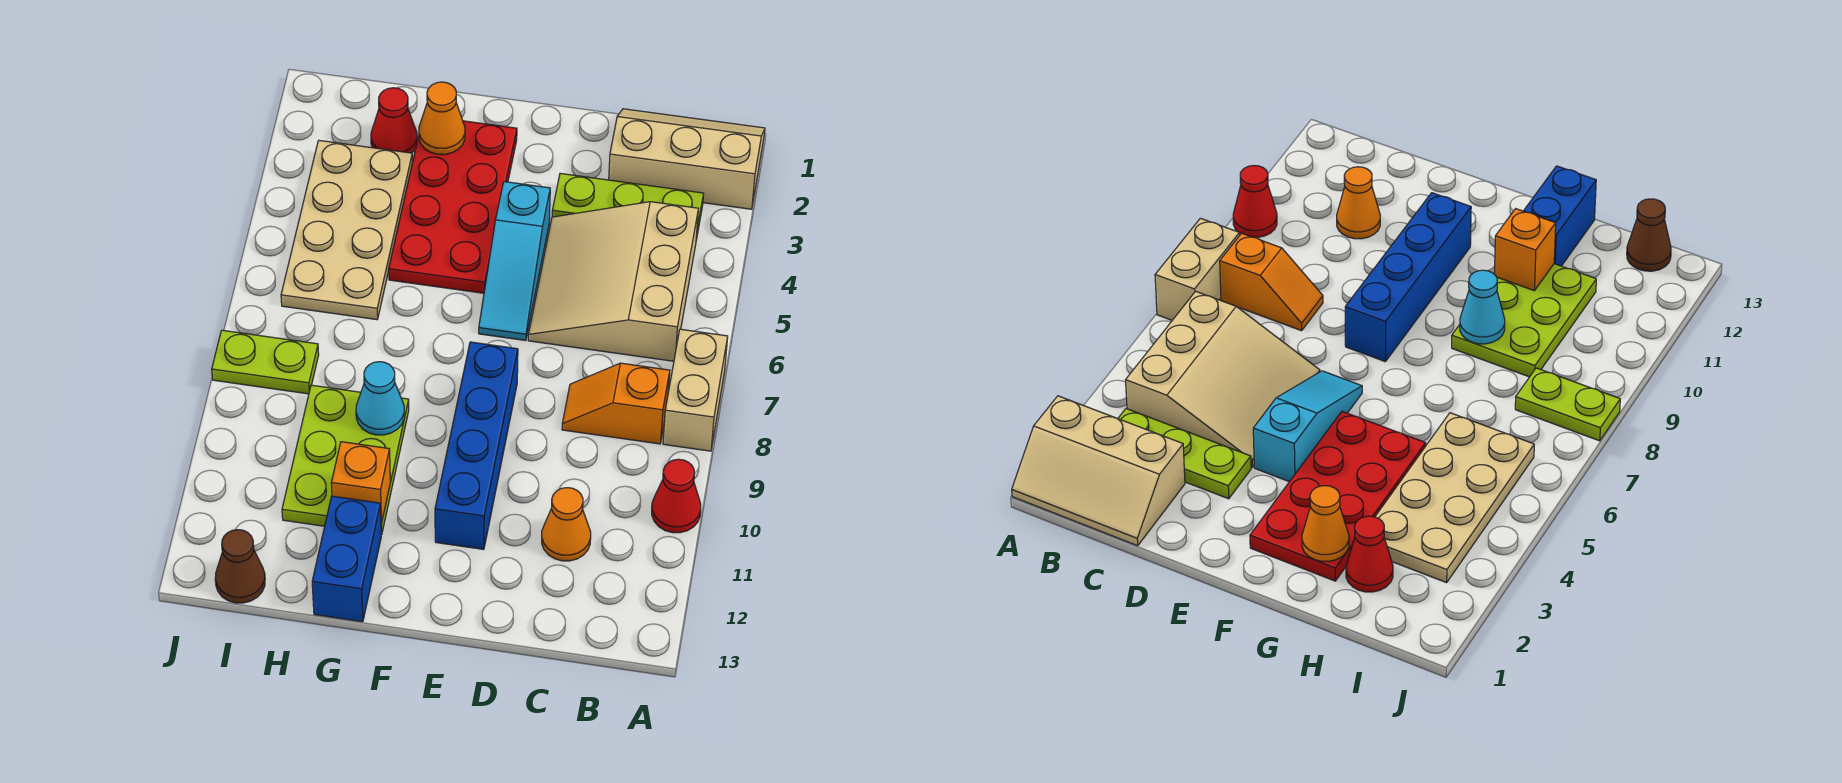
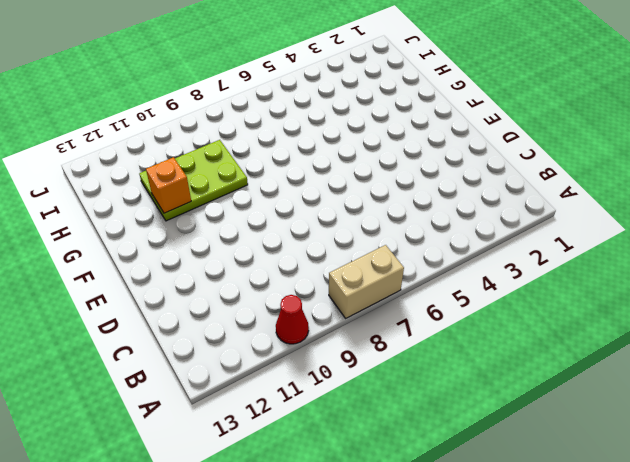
none -> tan slope A1:C2 level 1 top 2
none -> lime plate B3:D3 level 1
none -> tan slope B4:D6 level 1 top B

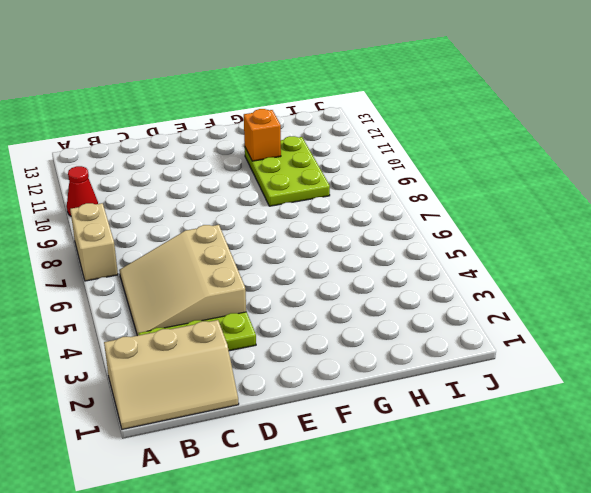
tan slope B4:D6 level 1 top D -> tan slope B4:D6 level 1 top B
none -> orange slope B8:C8 level 1 top B
none -> orange cone C11 level 1
none -> cyan slope E4:E6 level 1 top 4

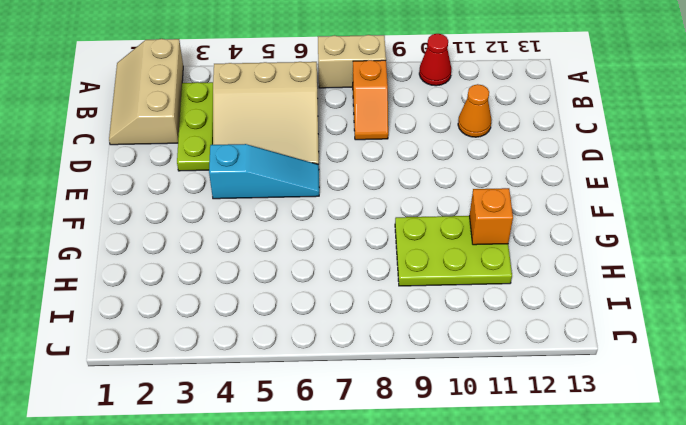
none -> blue brick E8:E11 level 1
none -> red plate F2:G5 level 1
none -> blue brick G12:G13 level 1

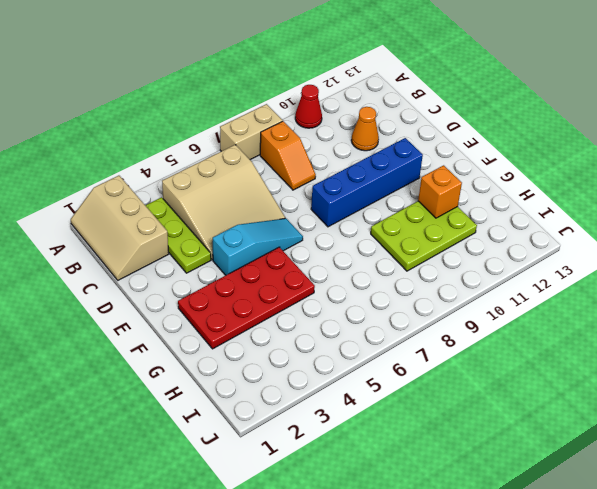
none -> blue brick G12:G13 level 1
none -> red cone H2 level 1
none -> tan plate H3:I6 level 1

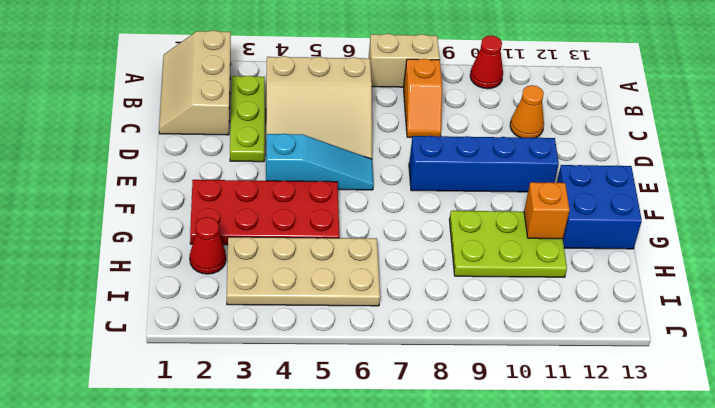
blue brick F12:G13 level 1 -> blue brick G12:G13 level 1
none -> lime plate I8:J8 level 1
none -> brown cone I13 level 1
none -> orange cone G2 level 2

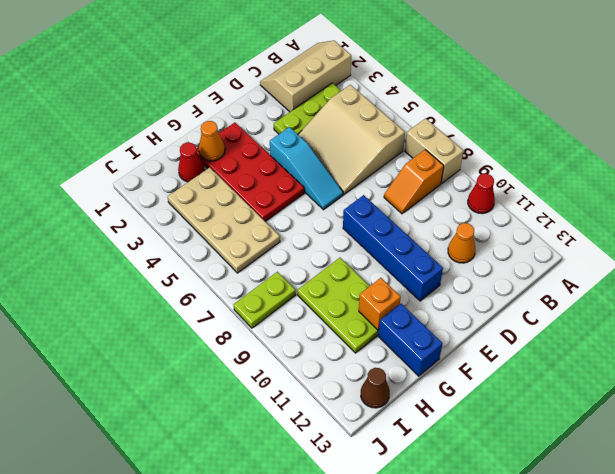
none -> cyan cone G9 level 2

